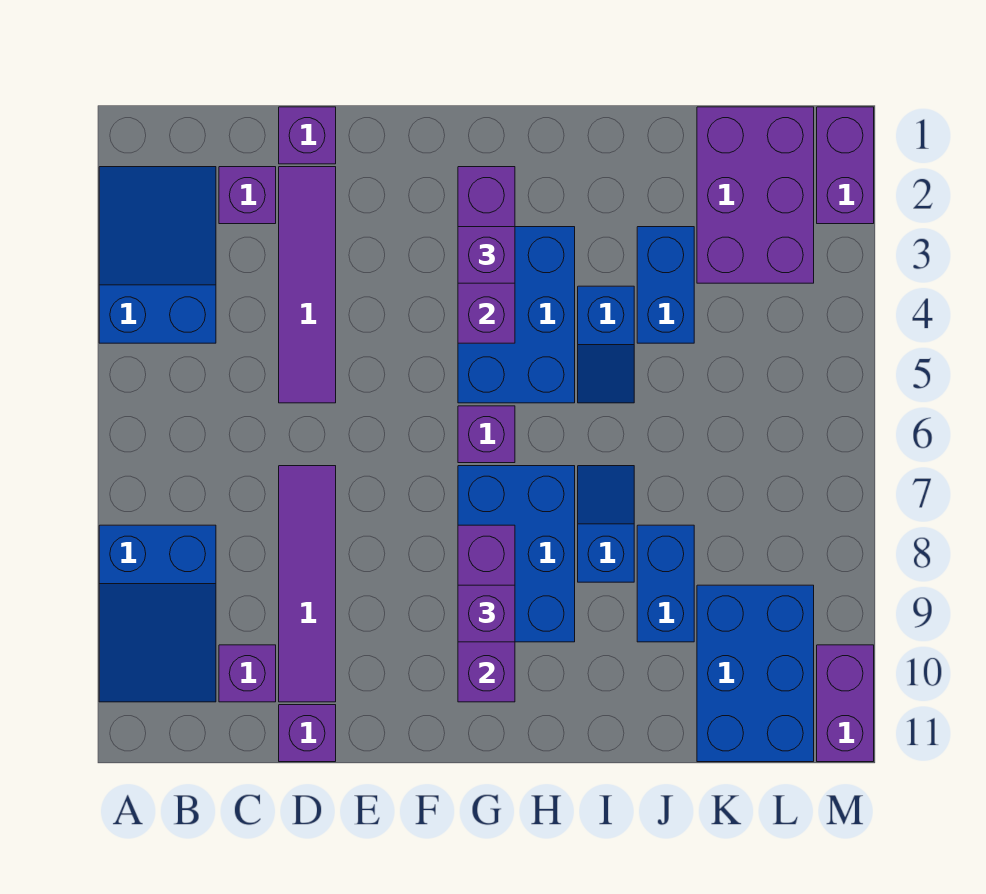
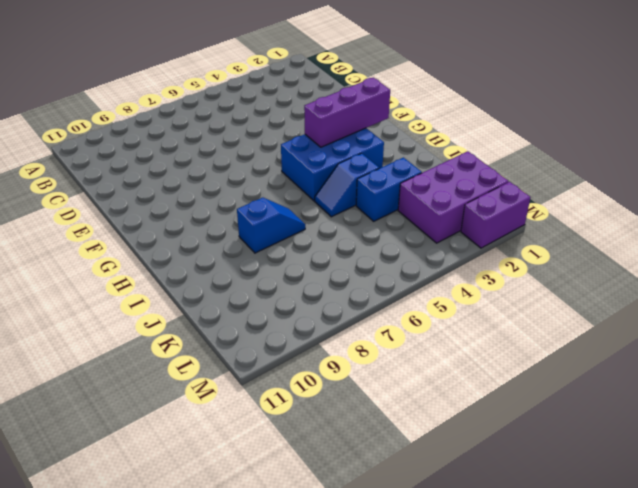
none -> blue slope A2:B4 level 1 top 4
none -> blue slope A8:B10 level 1 top 8
none -> purple brick C2 level 1

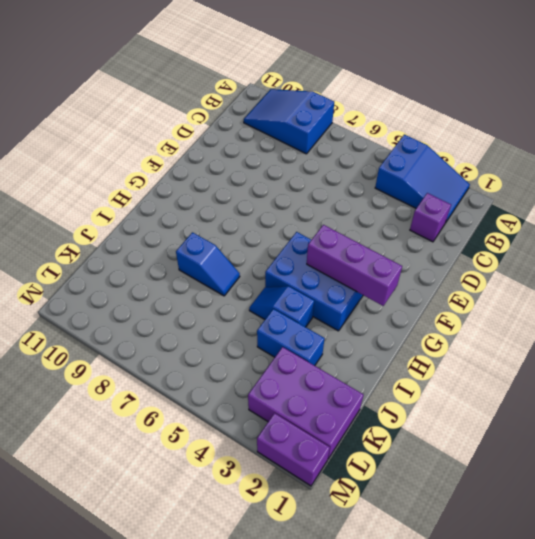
none -> purple brick C10 level 1
none -> purple brick D1 level 1
none -> purple tile D2:D5 level 1

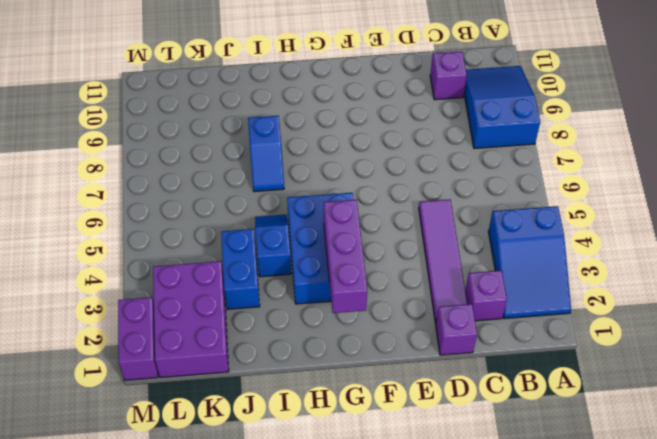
none -> purple tile D7:D10 level 1
none -> purple brick D11 level 1
none -> purple brick G6 level 1

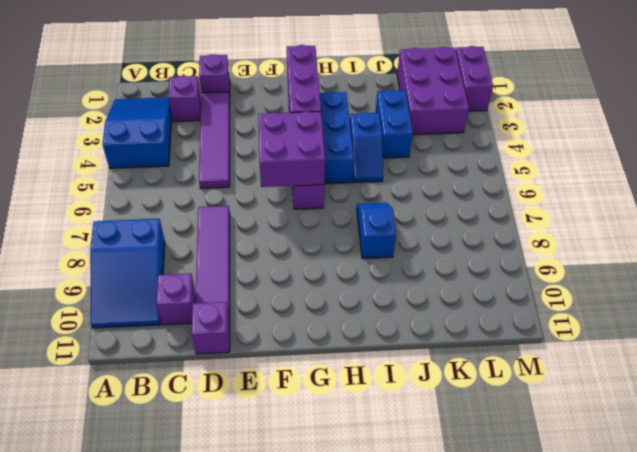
purple brick F5:G6 level 2 -> none
none -> blue brick G7:H9 level 1
none -> blue brick J8:J9 level 1
none -> blue brick K9:L11 level 1

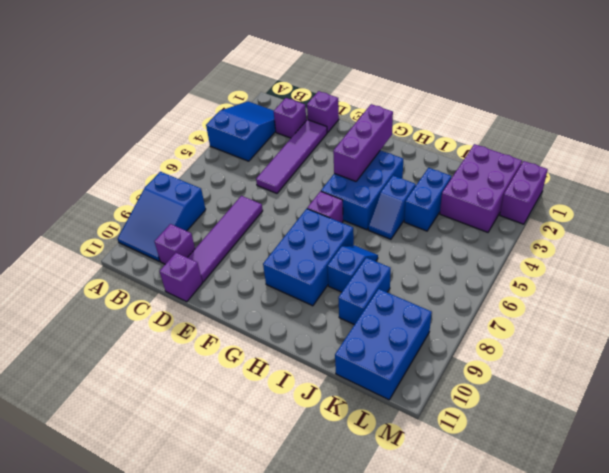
none -> purple brick M10:M11 level 1
none -> purple brick G8:G10 level 2
none -> purple brick G3 level 3

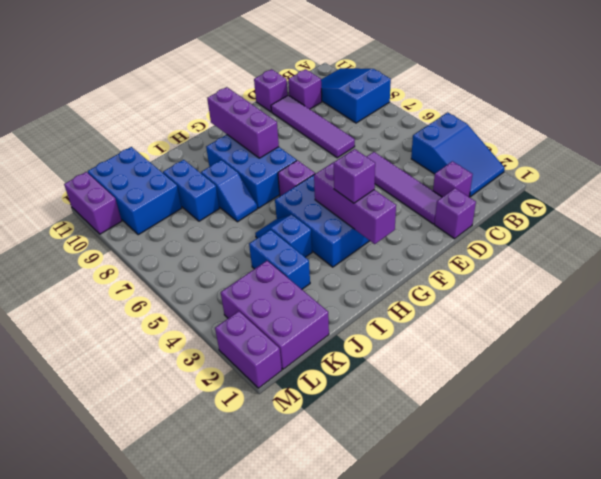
none -> purple brick G9 level 3

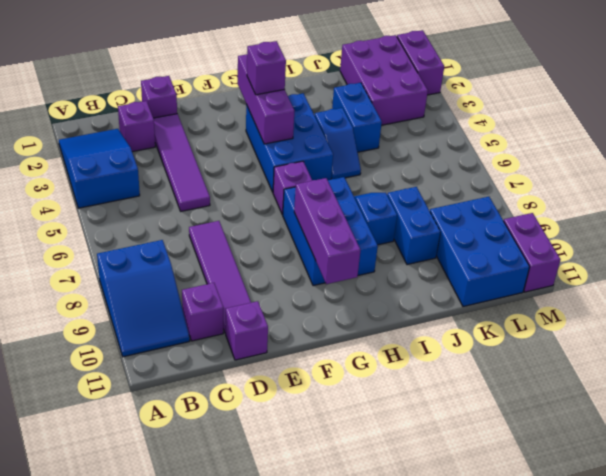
none -> purple brick G9 level 3

